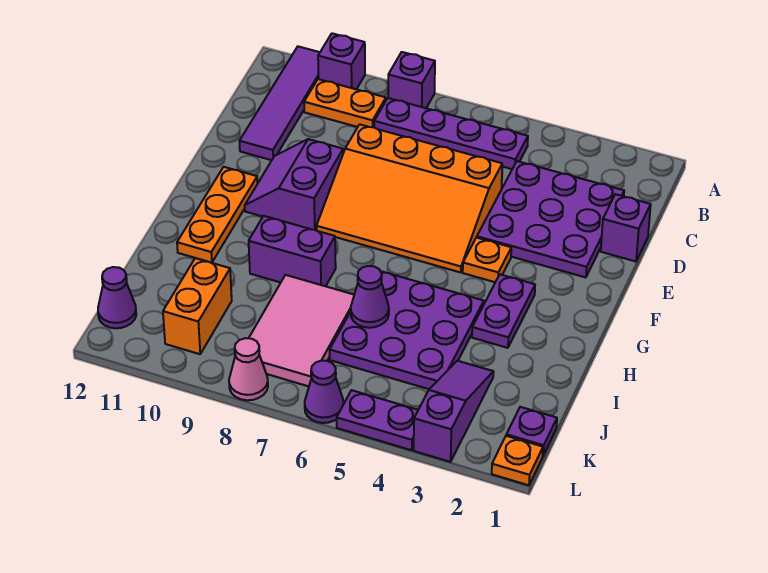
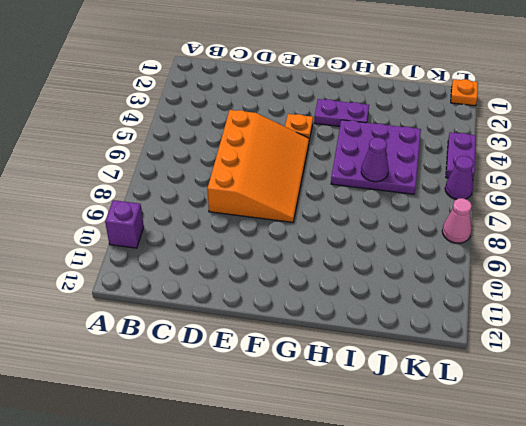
none -> purple brick A8 level 1
none -> purple tile A11:D11 level 1
none -> purple plate B5:B8 level 1

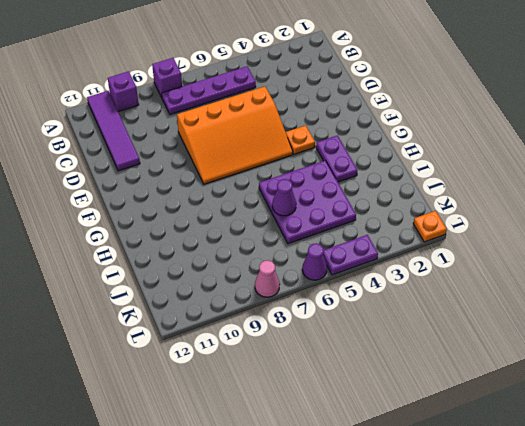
none -> orange plate B9:B10 level 1
none -> purple plate C2:E4 level 1
none -> purple brick D1 level 1

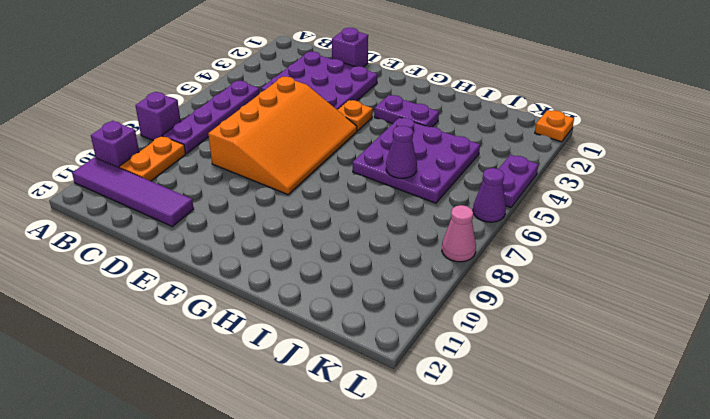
none -> purple slope E9:F10 level 1 top 9
none -> orange plate F11:H11 level 1
none -> purple brick H8:H9 level 1

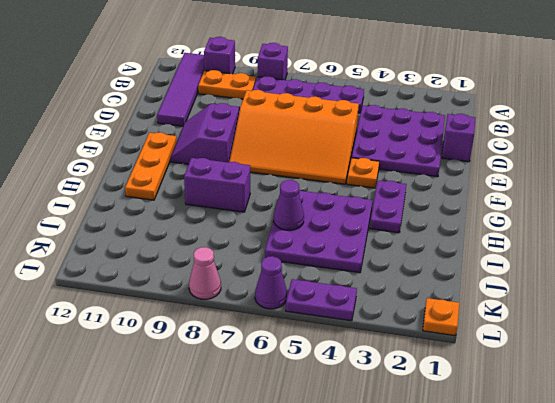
none -> pink tile I7:K8 level 1
none -> purple slope J3:L3 level 1 top L
none -> orange brick J10:K10 level 1

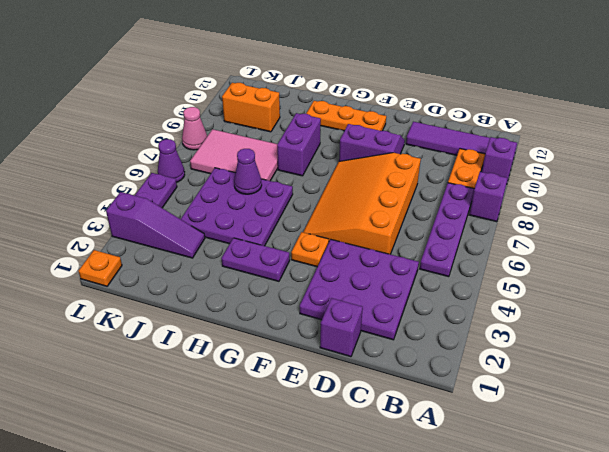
none -> purple plate K1 level 1
none -> purple cone K12 level 1

